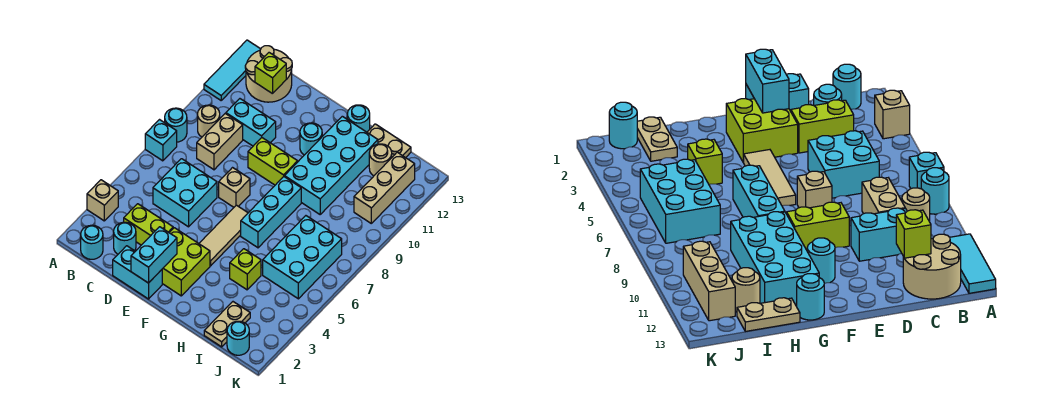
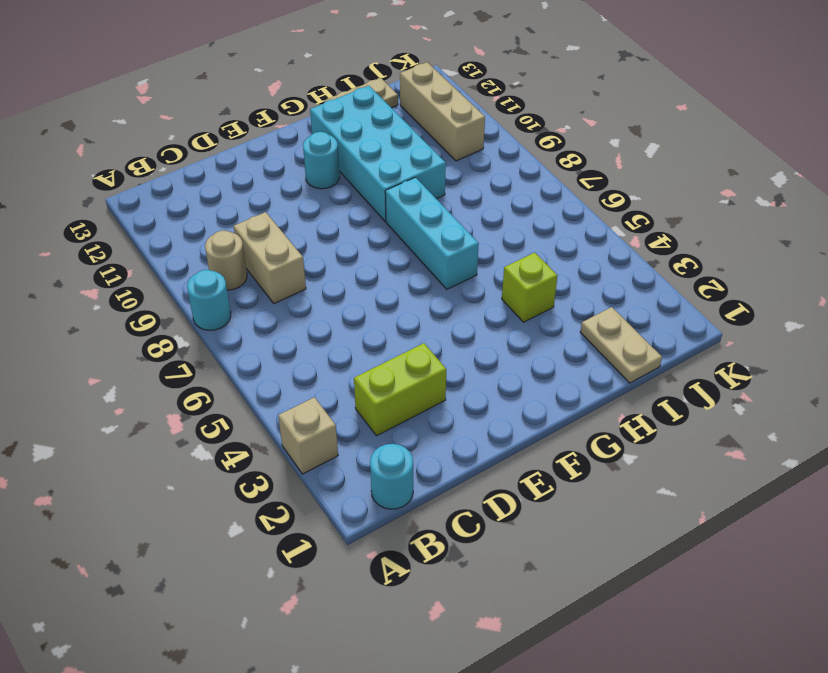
none -> cyan brick A7 level 1
none -> cyan tile A11:A13 level 1
none -> tan round brick B12:C13 level 1
none -> cyan round brick C2 level 1

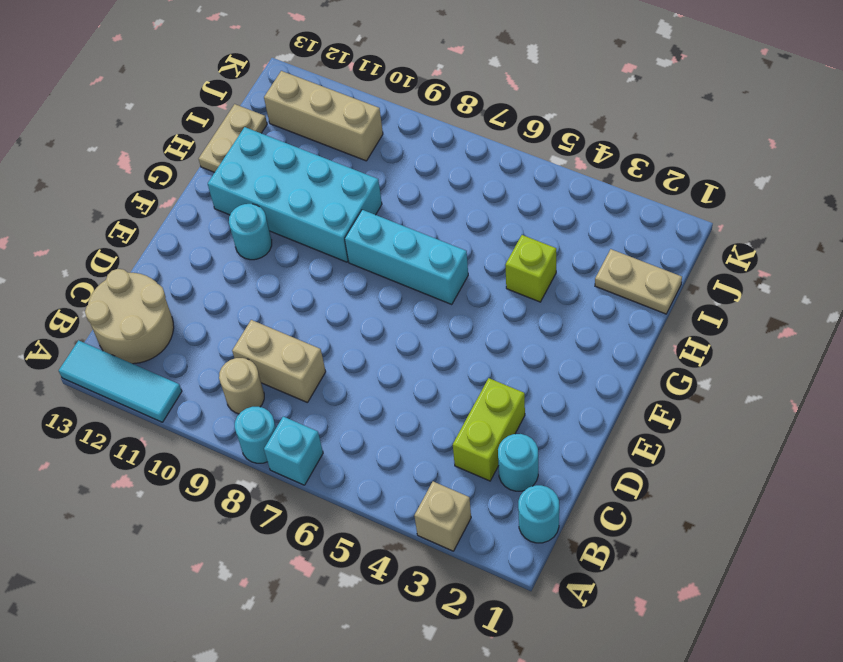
none -> cyan brick C5:D6 level 1
none -> cyan brick C10:D10 level 1
none -> cyan brick D1:E1 level 1
none -> lime brick E2:F3 level 1

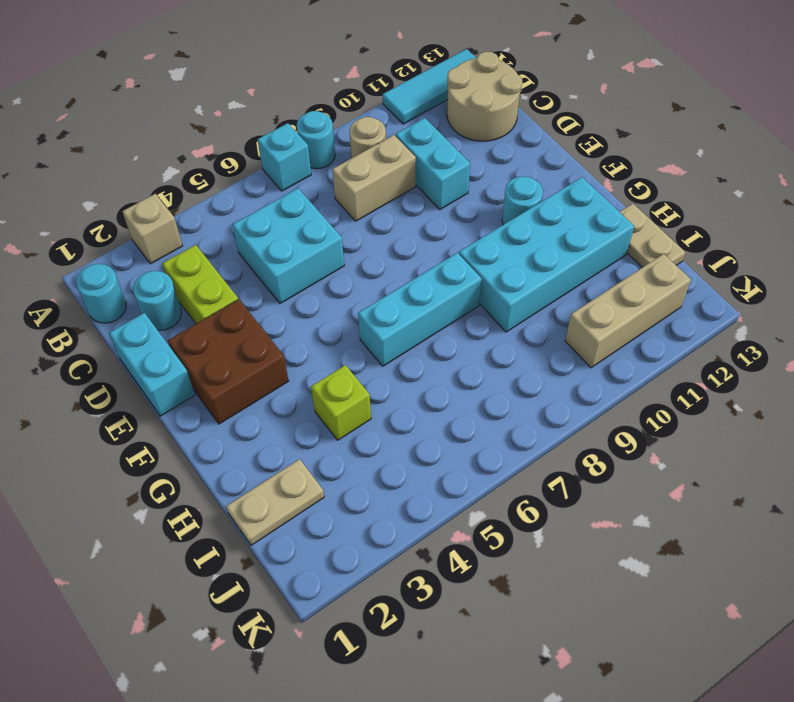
brown brick E2:F3 level 1 -> lime brick E2:F3 level 1
none -> tan brick E7 level 1
none -> lime brick E9:F9 level 1
none -> tan tile F4:F6 level 1
none -> cyan round brick G13 level 1

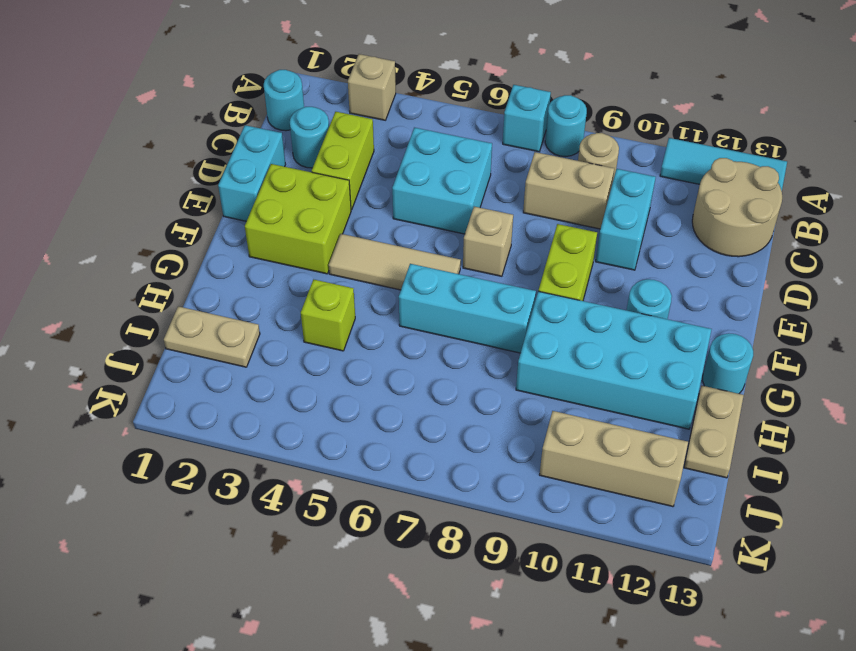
none -> cyan brick I5:J7 level 1
none -> tan round brick I12 level 1
none -> cyan round brick J1 level 1
none -> lime brick C12 level 2

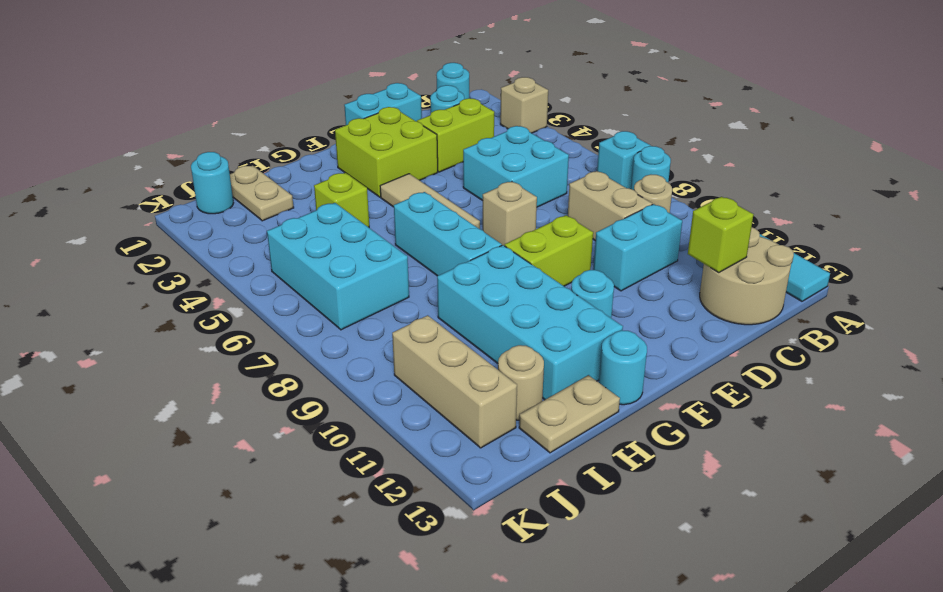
none -> cyan brick E1:E2 level 2

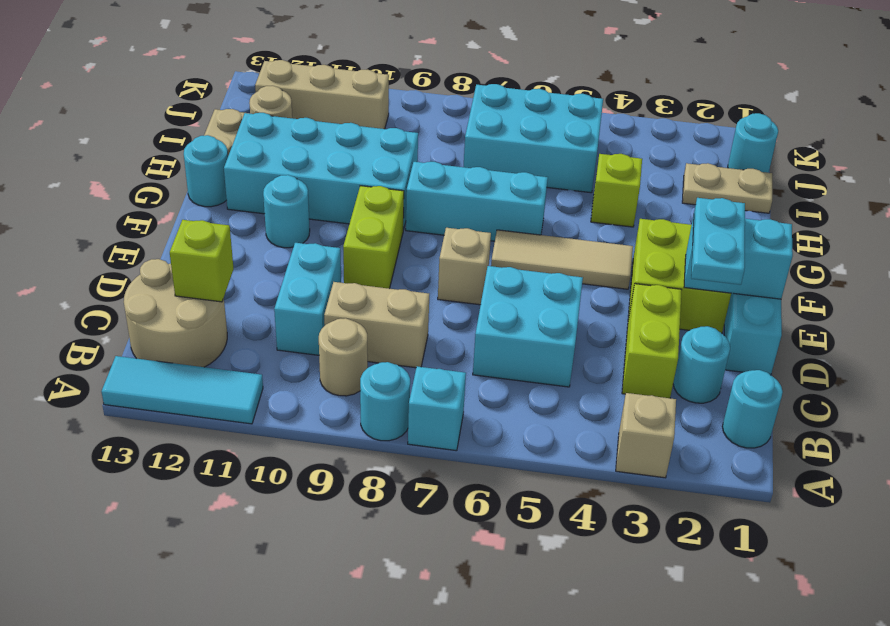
cyan plate D2:E2 level 3 -> none

